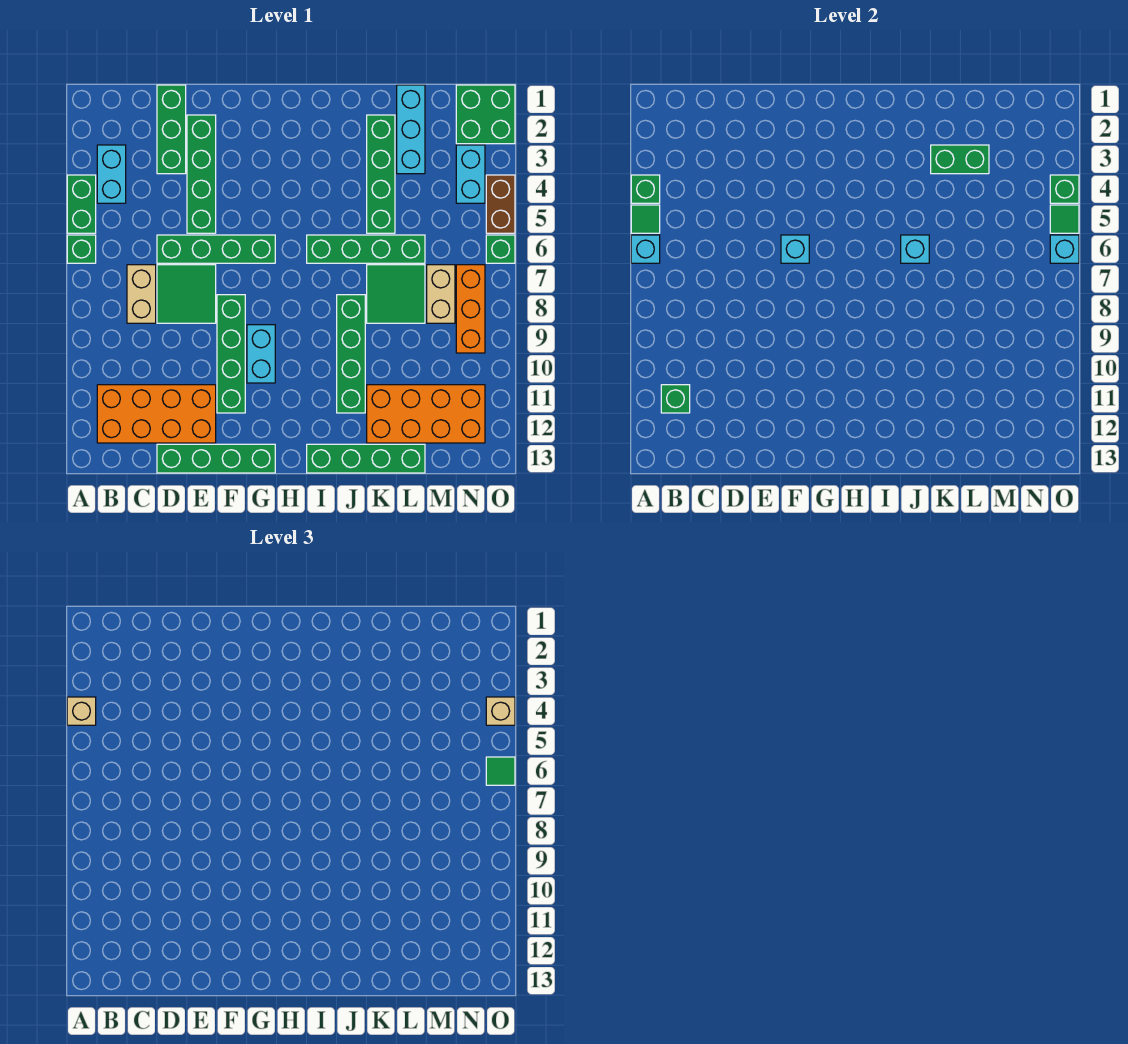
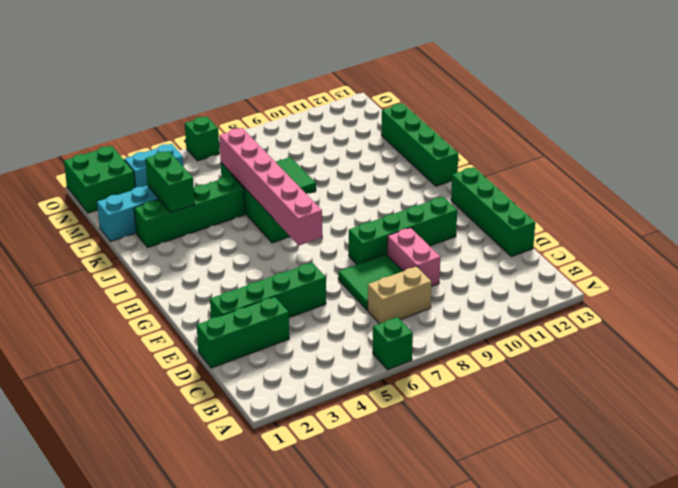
pink brick D9:E9 level 1 -> none
pink brick G6:L6 level 2 -> cyan brick J6 level 2
none -> green brick A4:A5 level 1
none -> cyan brick B3:B4 level 1
none -> orange brick B11:E12 level 1
none -> green brick D6:G6 level 1

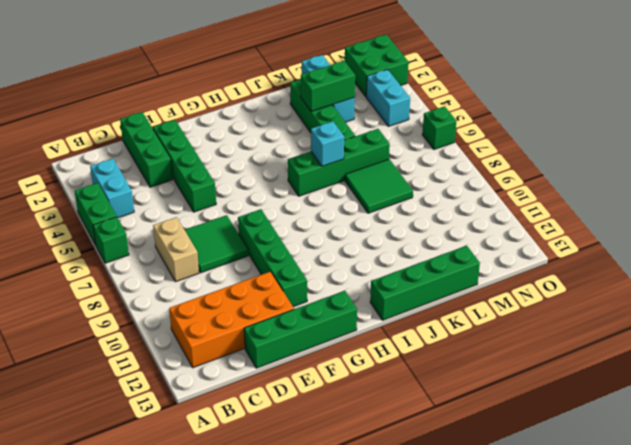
none -> green brick D6:G6 level 1
none -> cyan brick G9:G10 level 1
none -> green brick J8:J11 level 1
none -> orange brick K11:N12 level 1

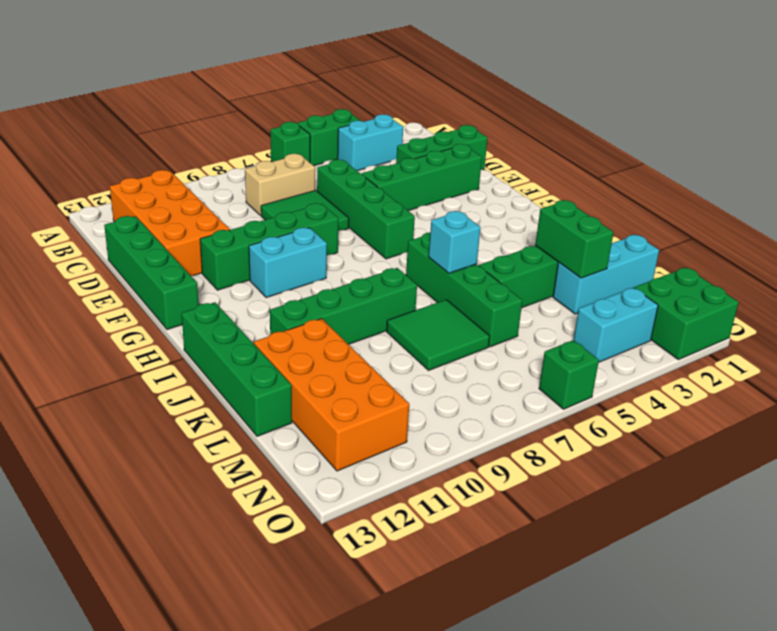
none -> tan brick M7:M8 level 1
none -> orange brick N7:N9 level 1
none -> brown brick O4:O5 level 1
none -> green brick A4 level 2

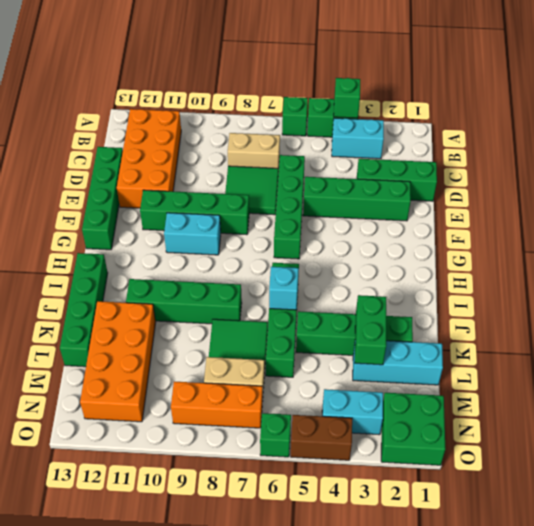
none -> green tile A5 level 2
none -> cyan brick A6 level 2
none -> green brick B11 level 2
none -> cyan brick F6 level 2

